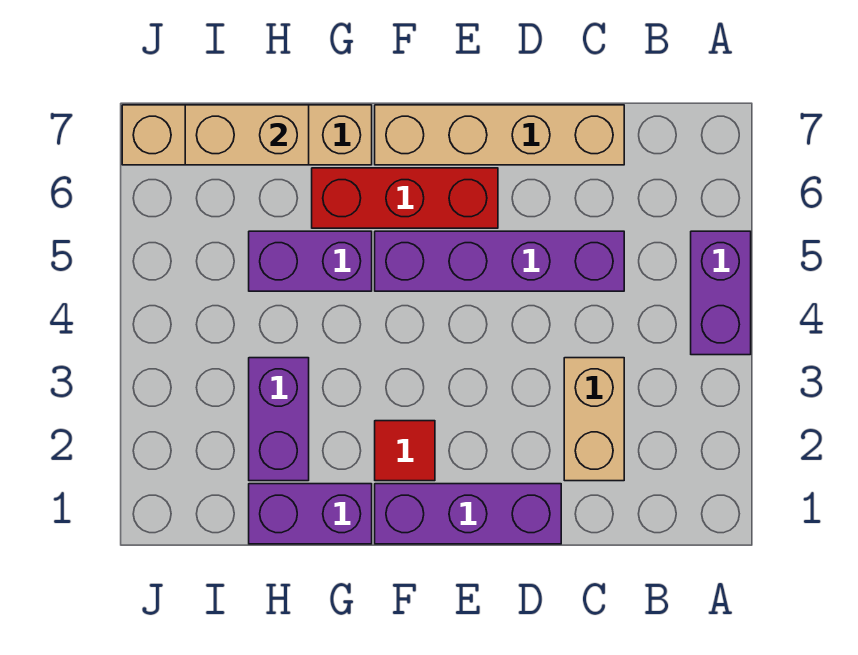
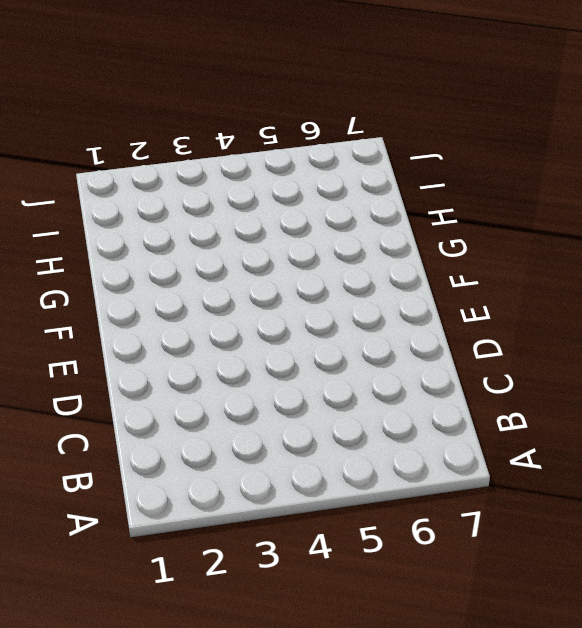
none -> purple brick A4:A5 level 1
none -> tan brick C2:C3 level 1
none -> purple brick C5:F5 level 1

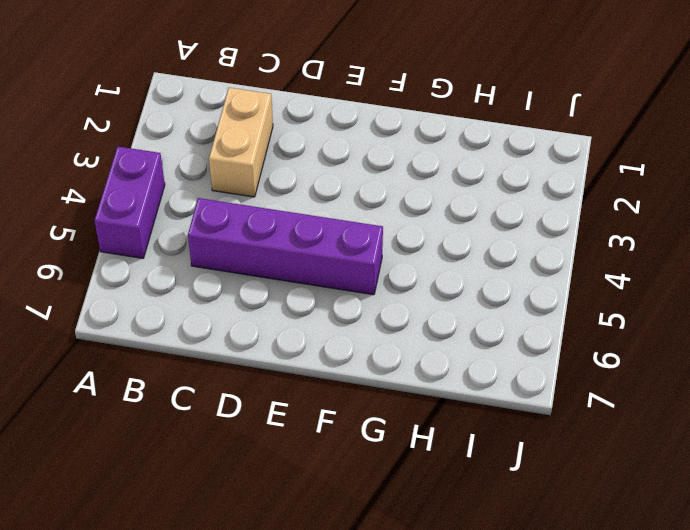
none -> tan brick C7:F7 level 1
none -> purple brick D1:F1 level 1
none -> red brick E6:G6 level 1

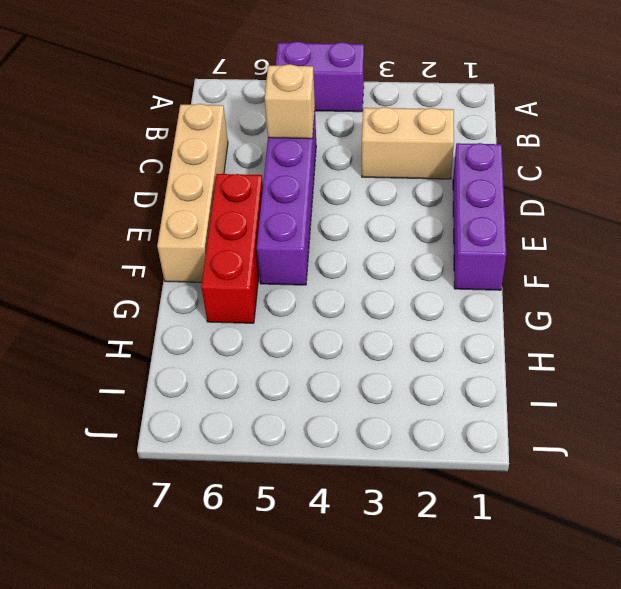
tan brick C5 level 2 -> none
none -> red tile F2 level 1
none -> purple brick G1:H1 level 1
none -> purple brick G5:H5 level 1

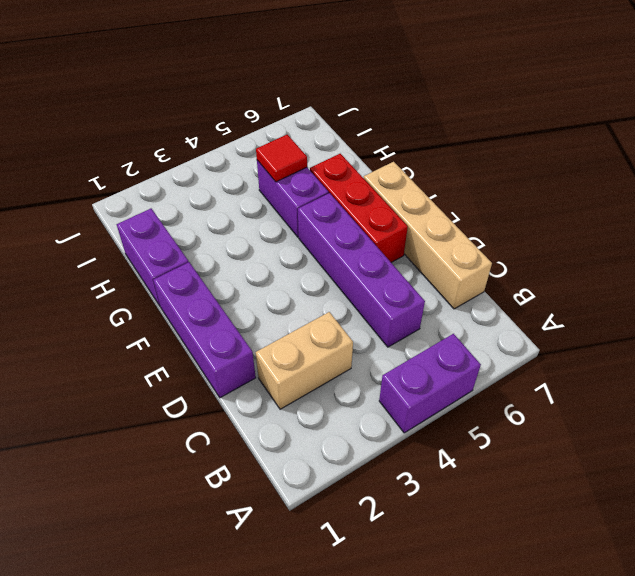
red tile H5 level 2 -> red tile F2 level 1
none -> tan brick G7:J7 level 1
none -> purple brick H2:H3 level 1
none -> tan brick H7:I7 level 2

